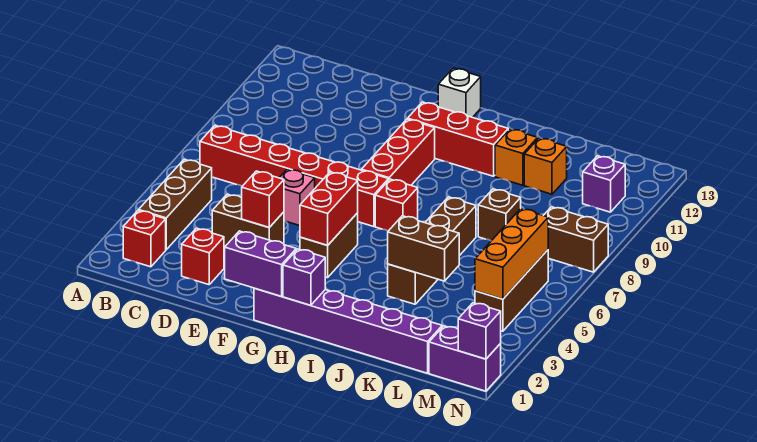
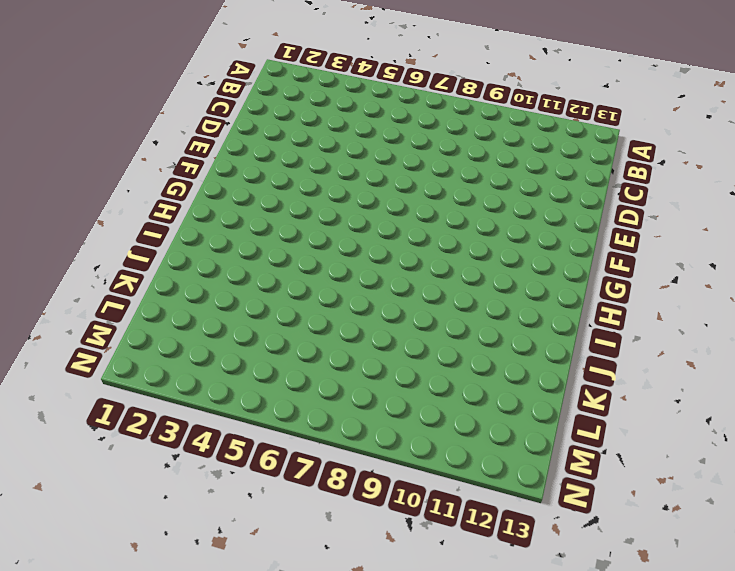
none -> red brick B2 level 1
none -> brown brick B3:B5 level 1
none -> red brick B7:G7 level 1

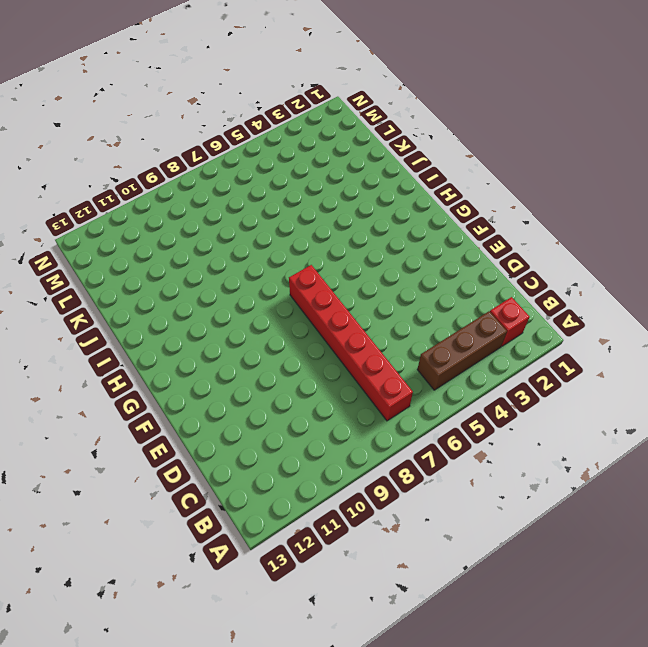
none -> red brick D2 level 1
none -> brown brick D4:E4 level 1
none -> pink brick E6 level 1

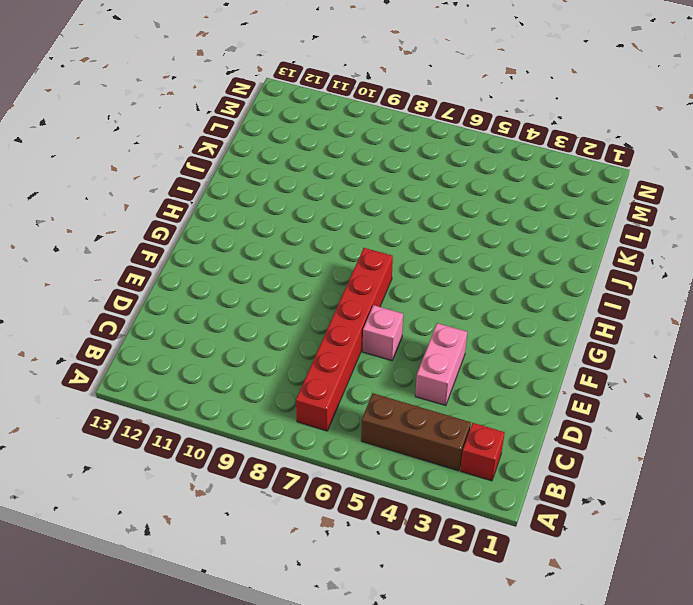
pink brick D4:E4 level 1 -> brown brick D4:E4 level 1
none -> red brick D2 level 1
none -> purple brick G1:L1 level 1
none -> brown brick G4:G5 level 1

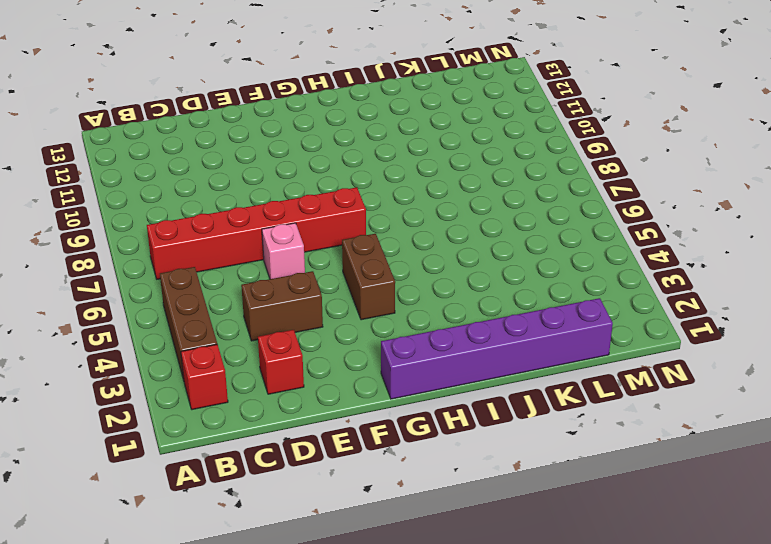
none -> red brick G8:G10 level 1
none -> red brick G11:I11 level 1
none -> white brick G13 level 1

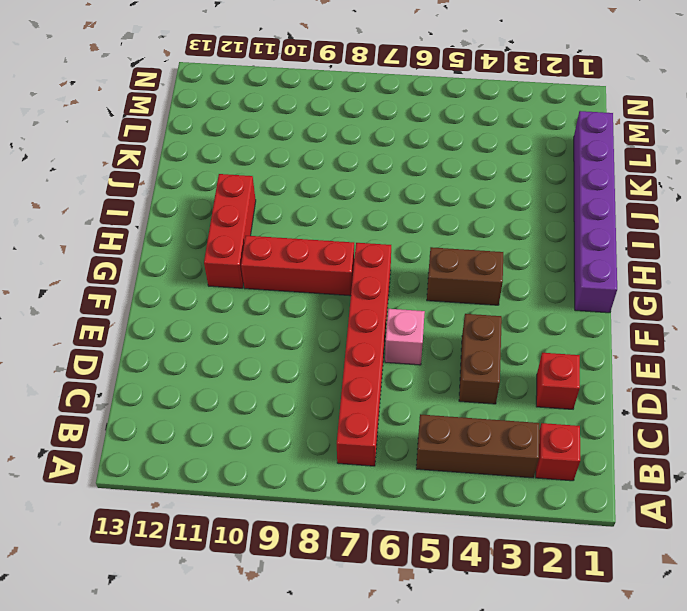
none -> white brick G13 level 1
none -> red brick H7 level 1
none -> brown brick J4:J7 level 1

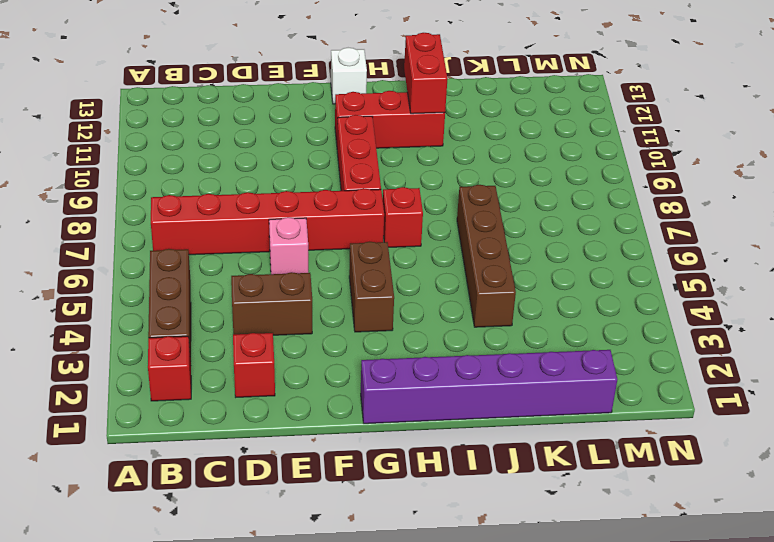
red brick I11:I12 level 2 -> red brick G4:G5 level 2
none -> orange brick J11 level 1
none -> brown brick K8 level 1
none -> orange brick K11 level 1

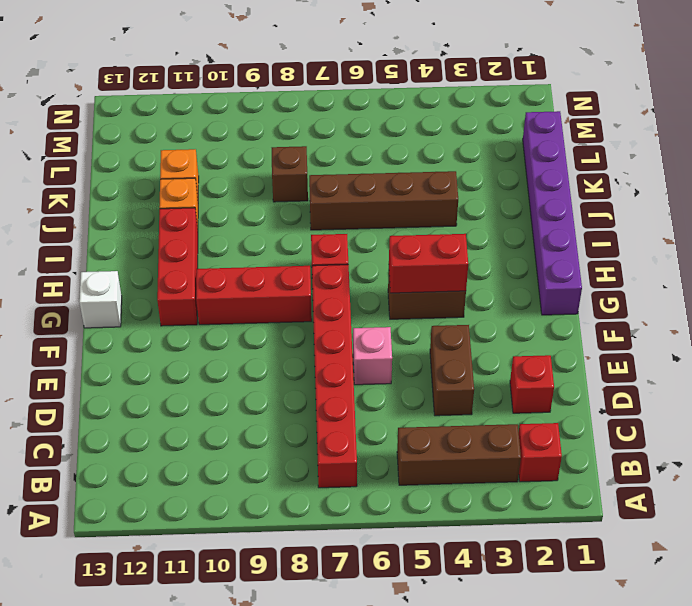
none -> purple brick M1:N1 level 1
none -> brown brick M4:M6 level 1
none -> brown brick M8:N8 level 1

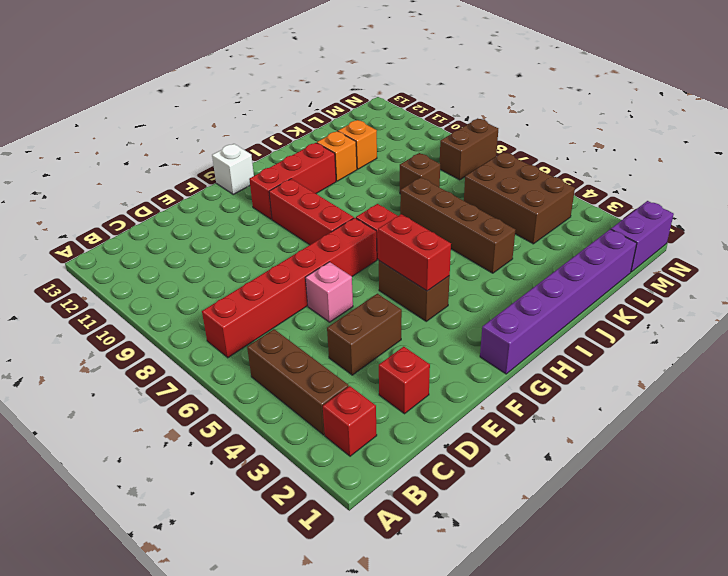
brown brick L4:M6 level 1 -> brown brick M4:M6 level 1
none -> purple brick M11 level 1
none -> red brick E4 level 2
none -> purple brick F1:G1 level 2

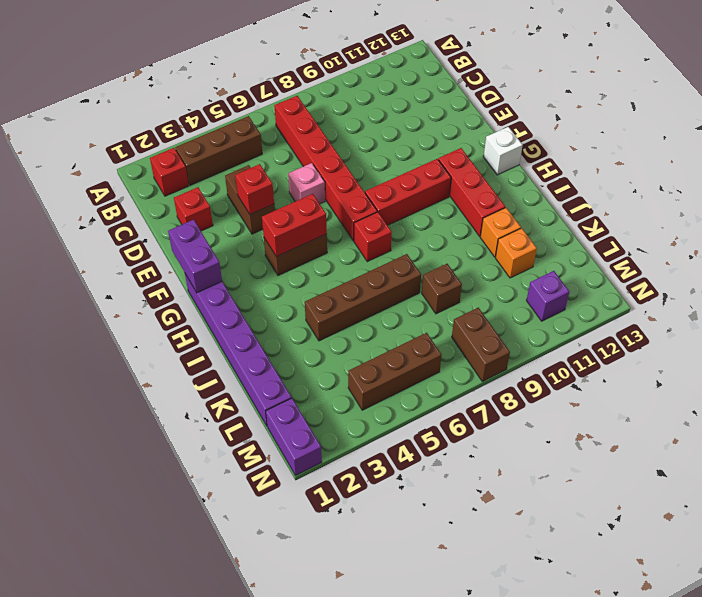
none -> purple brick H1 level 2
none -> brown brick J4:K4 level 2
none -> orange brick M4:M6 level 2

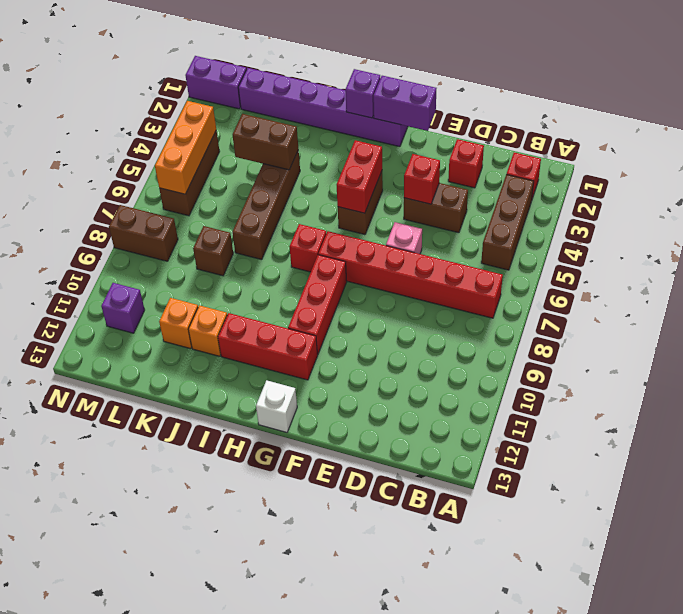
none -> purple brick N1 level 2

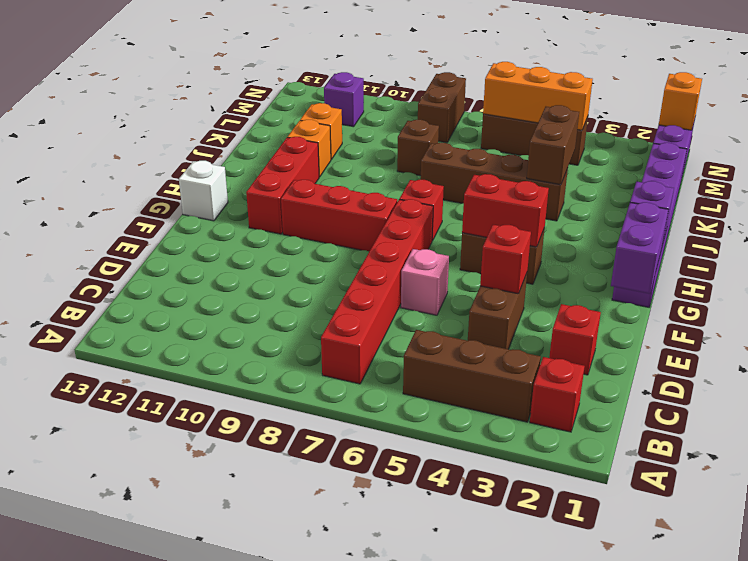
orange brick N1 level 2 -> purple brick N1 level 2

